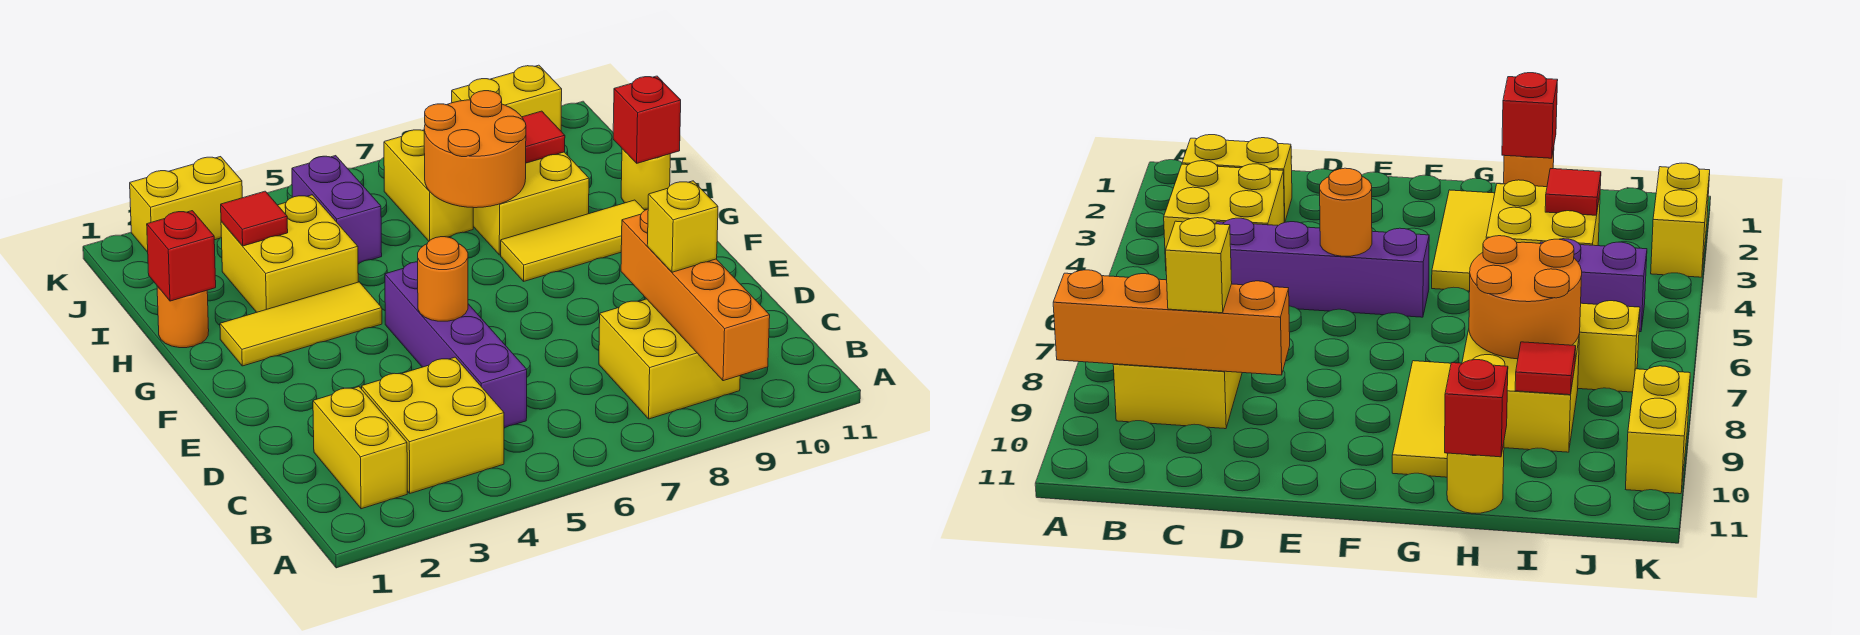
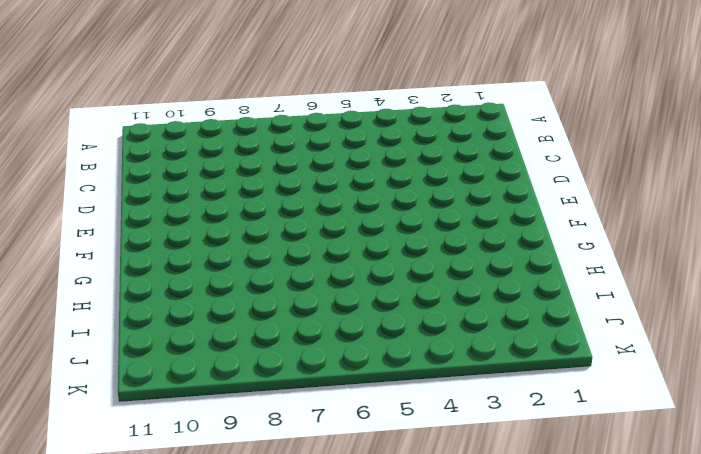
none -> yellow brick B2:C2 level 1
none -> yellow brick B3:C4 level 1
none -> yellow brick B8:C9 level 1

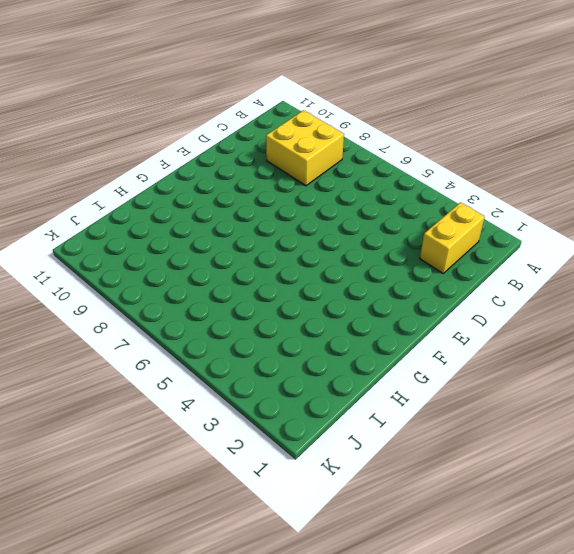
none -> yellow brick B3:C4 level 1
none -> purple brick C5:F5 level 1
none -> yellow tile G2:G4 level 1

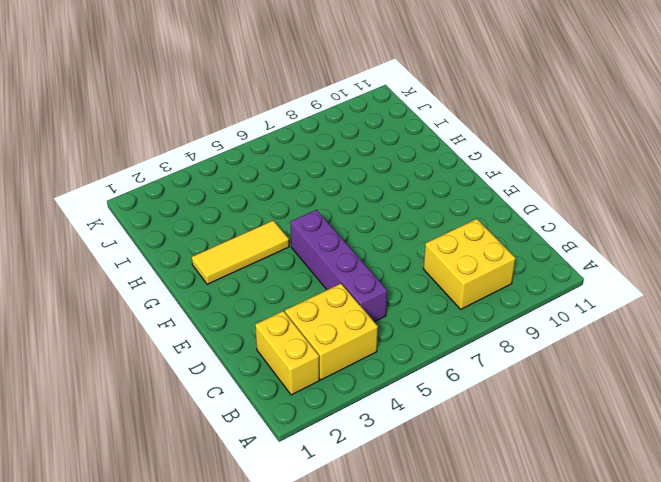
none -> yellow tile G8:G10 level 1
none -> orange round brick H1 level 1
none -> yellow brick H3:I4 level 1

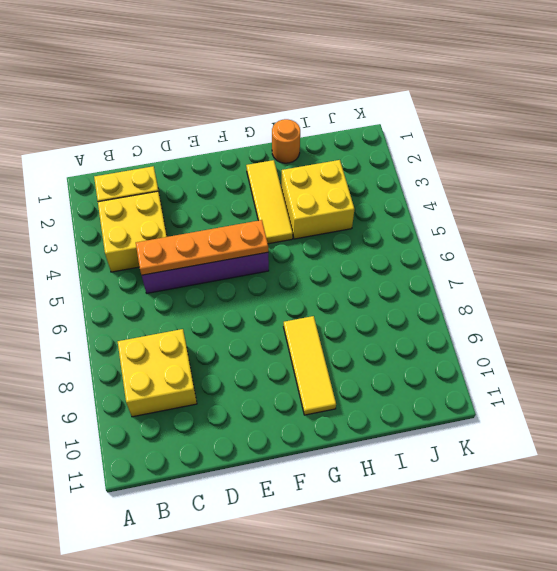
orange plate C5:F5 level 2 -> orange round brick E5 level 2
none -> yellow brick H8:I9 level 1
none -> yellow round brick H11 level 1
none -> purple brick I5:J5 level 1

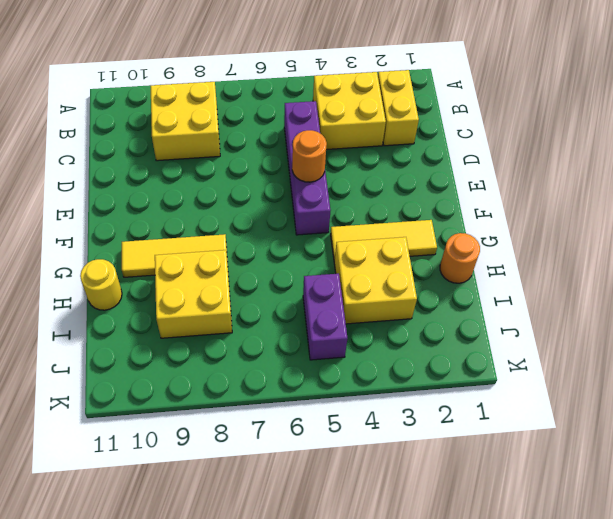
none -> yellow brick I7:J7 level 1
none -> yellow brick K2:K3 level 1
none -> yellow brick K9:K10 level 1

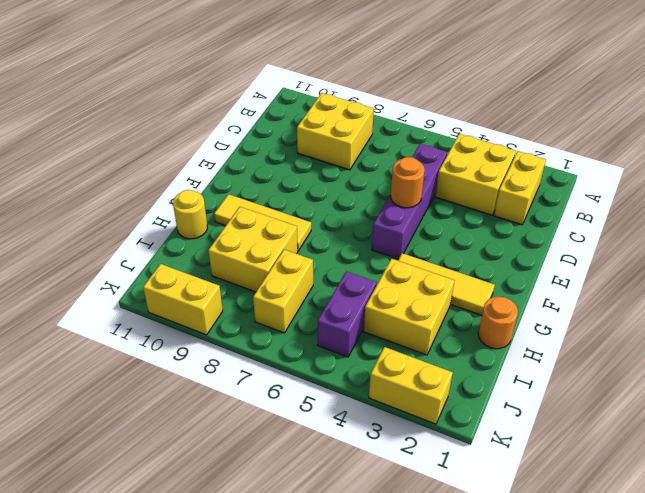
none -> orange brick A9:D9 level 2
none -> red brick H1 level 2
none -> orange round brick H7:I8 level 2

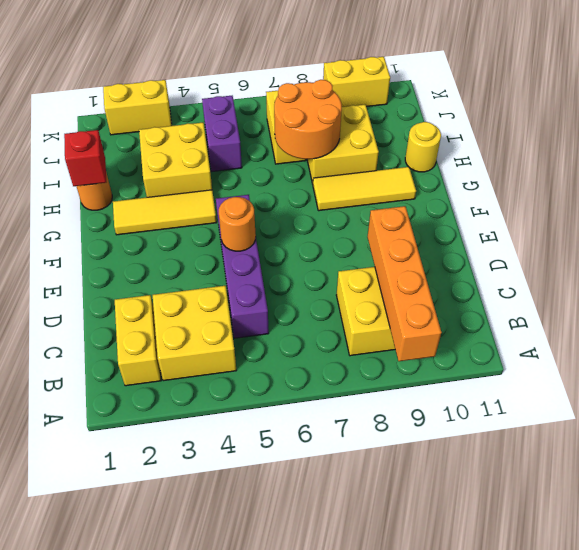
none -> red brick H11 level 2
none -> red tile I3 level 2
none -> red tile I9 level 2

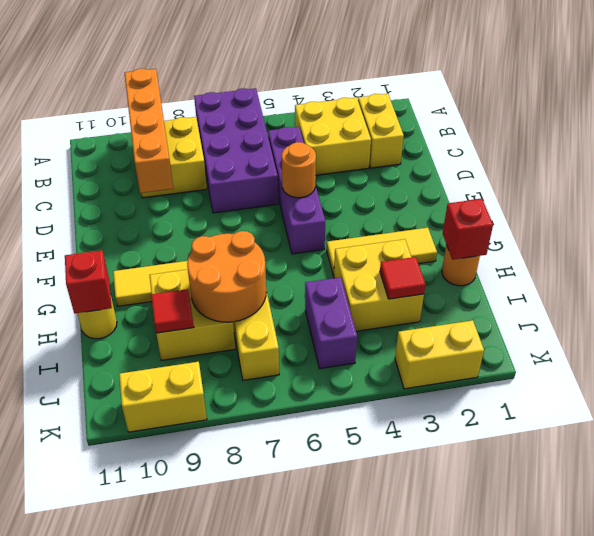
purple brick A6:D7 level 1 -> none
none -> yellow brick C9 level 3

